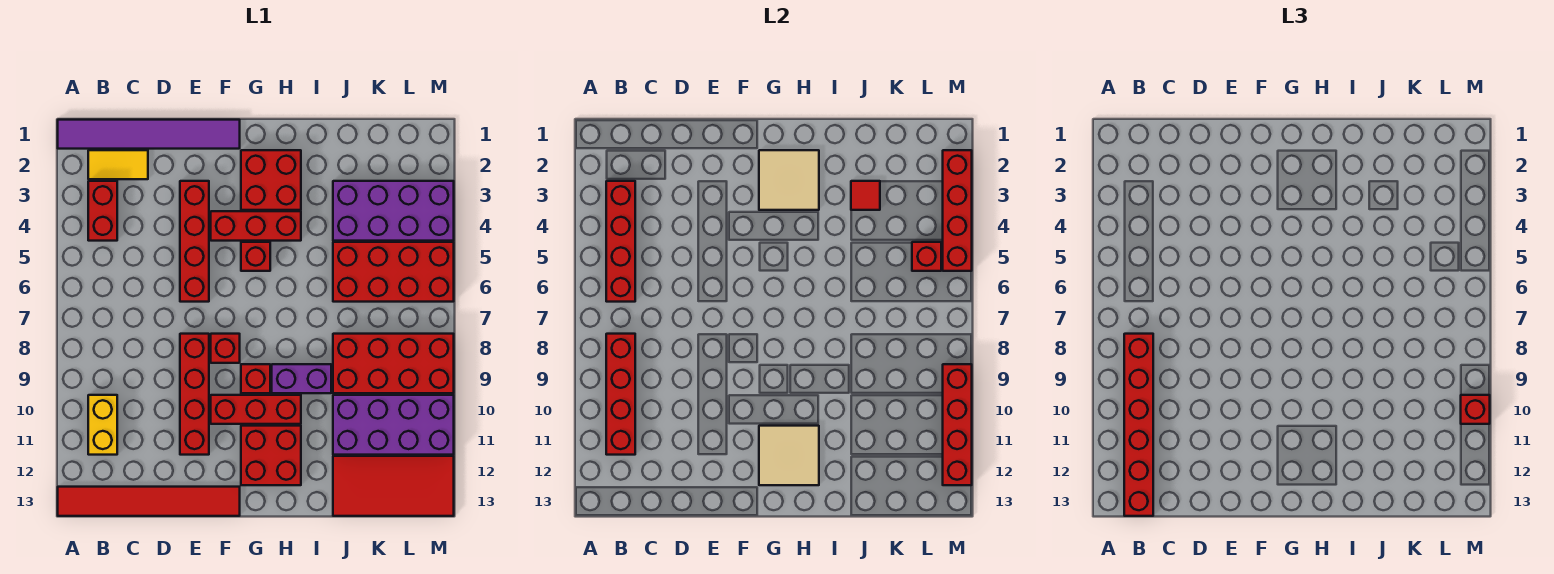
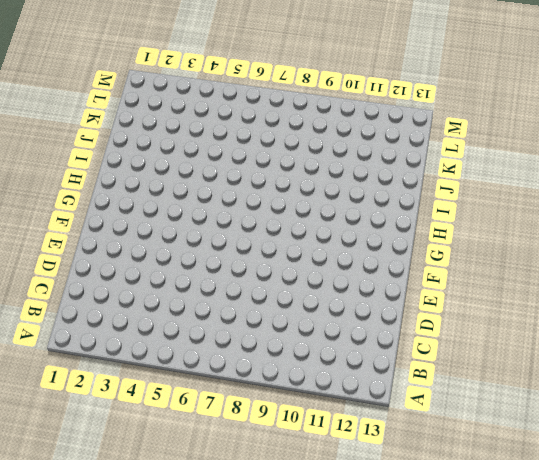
none -> purple tile A1:F1 level 1
none -> red tile A13:F13 level 1
none -> yellow tile B2:C2 level 1
none -> red brick B3:B4 level 1

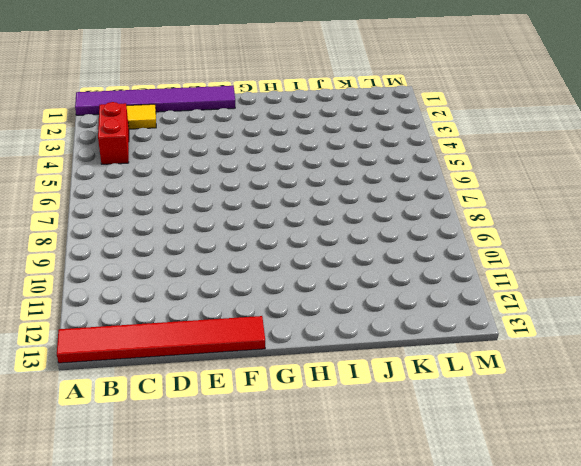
none -> yellow brick B10:B11 level 1
none -> red brick E3:E6 level 1
none -> red brick E8:E11 level 1
none -> red brick F4:H4 level 1

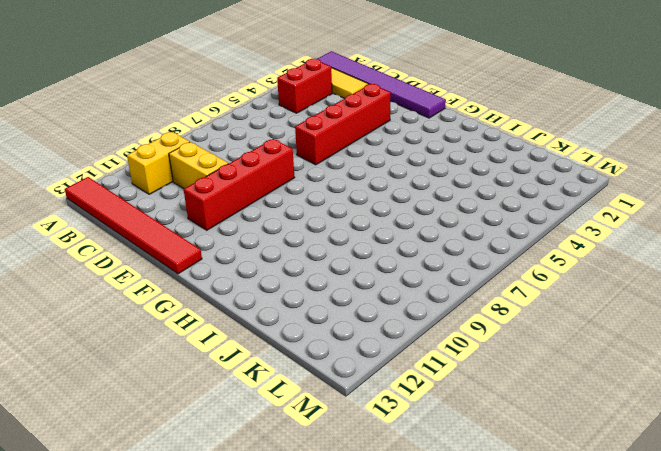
yellow brick C10:D10 level 1 -> none
none -> red brick F4:H4 level 1
none -> red brick F8 level 1
none -> red brick F10:H10 level 1
none -> red brick G2:H3 level 1

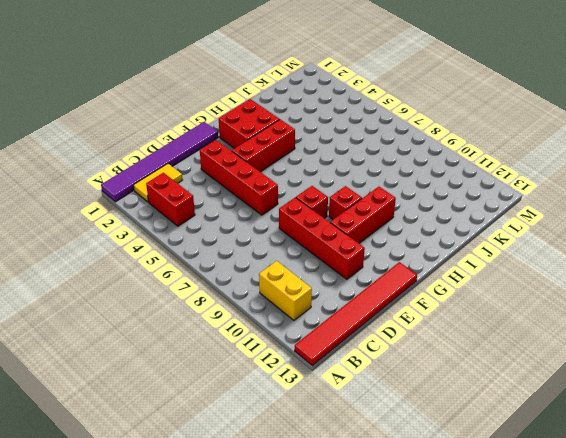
none -> red brick G5 level 1
none -> red brick G11:H12 level 1
none -> purple brick H9:I9 level 1
none -> purple brick J3:M4 level 1

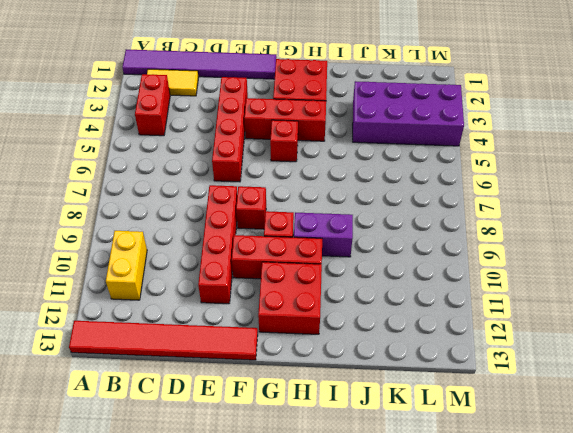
none -> red brick J5:M6 level 1
none -> red brick J8:M9 level 1
none -> purple brick J10:M11 level 1
none -> red tile J12:M13 level 1

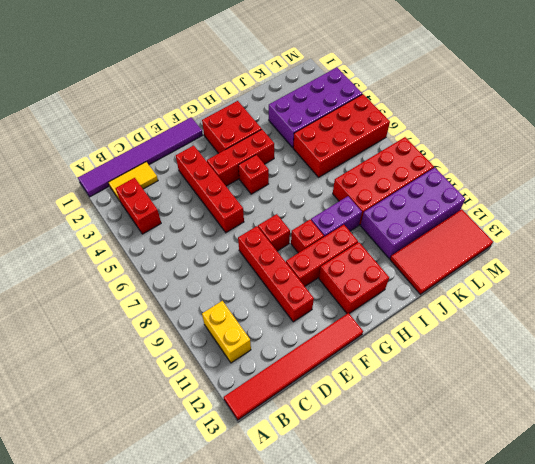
none -> red brick B3:B6 level 2
none -> red brick B8:B11 level 2
none -> tan tile G2:H3 level 2
none -> tan tile G11:H12 level 2

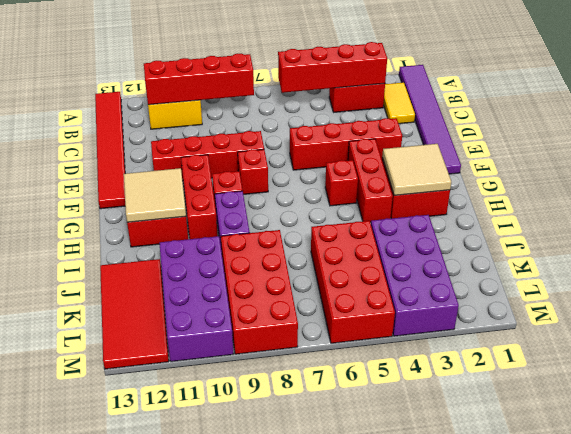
none -> red tile J3 level 2
none -> red brick L5 level 2
none -> red brick M2:M5 level 2
none -> red brick M9:M12 level 2

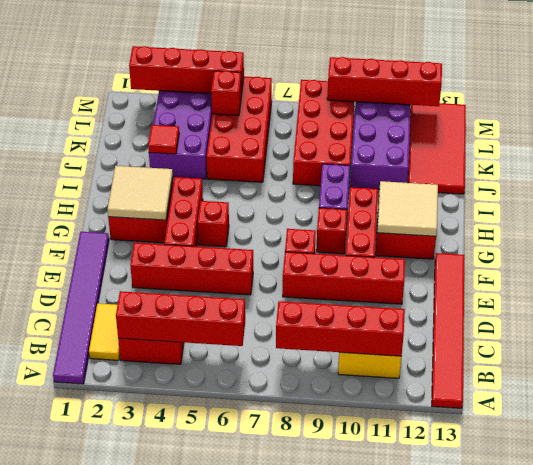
none -> red brick B8:B13 level 3
none -> red brick M10 level 3

